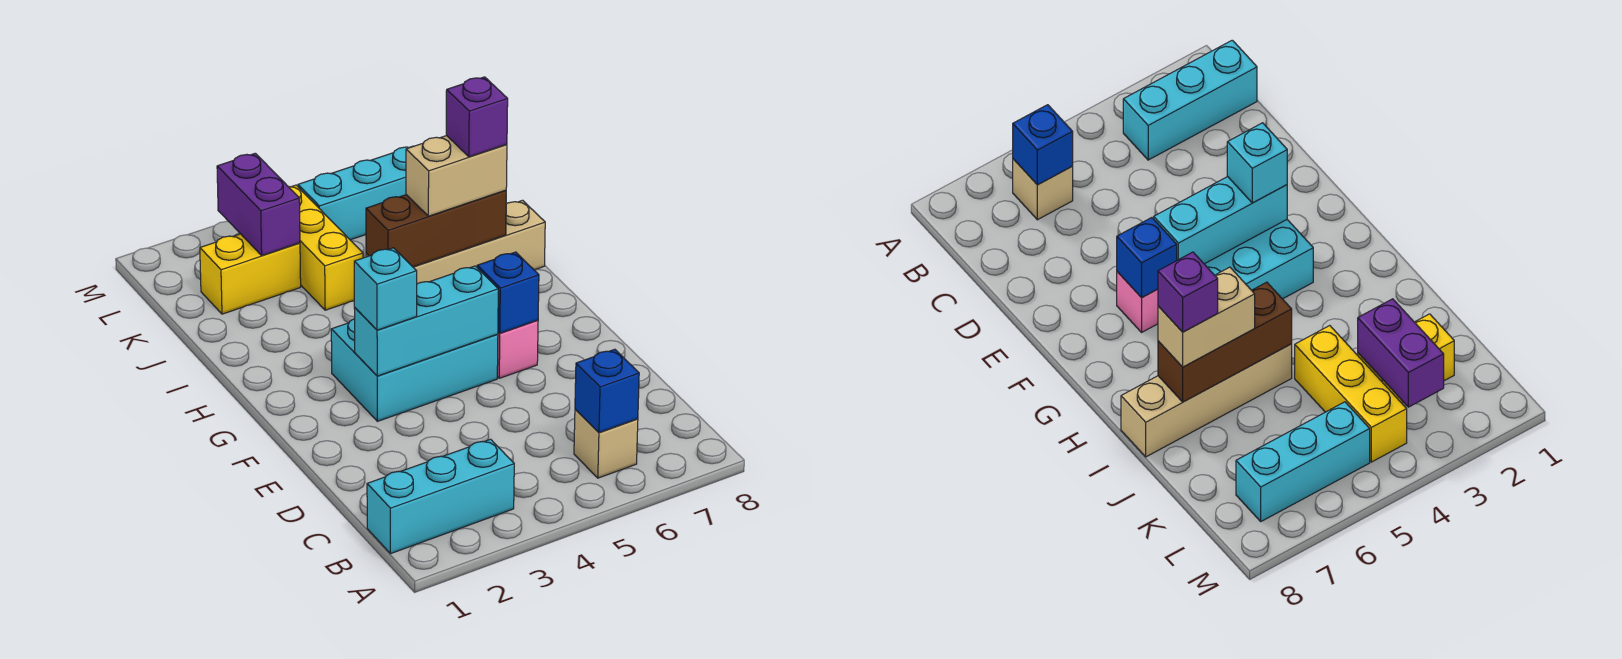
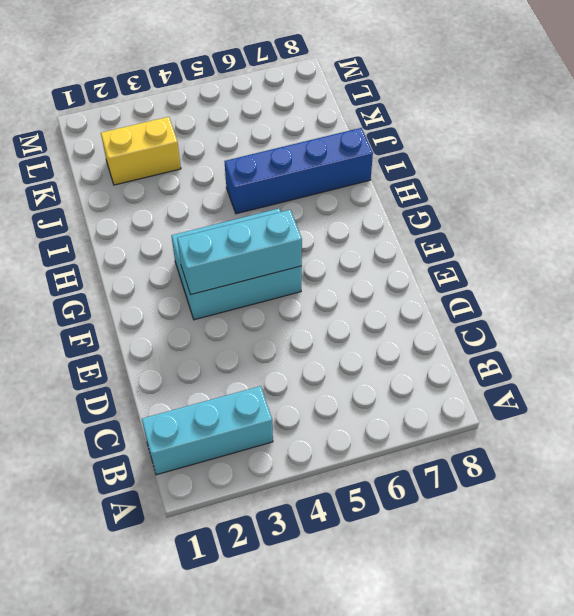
blue brick I5:I8 level 1 -> tan brick I5:I8 level 1
none -> tan brick B6 level 1
none -> pink brick F6 level 1
none -> yellow brick J4:L4 level 1

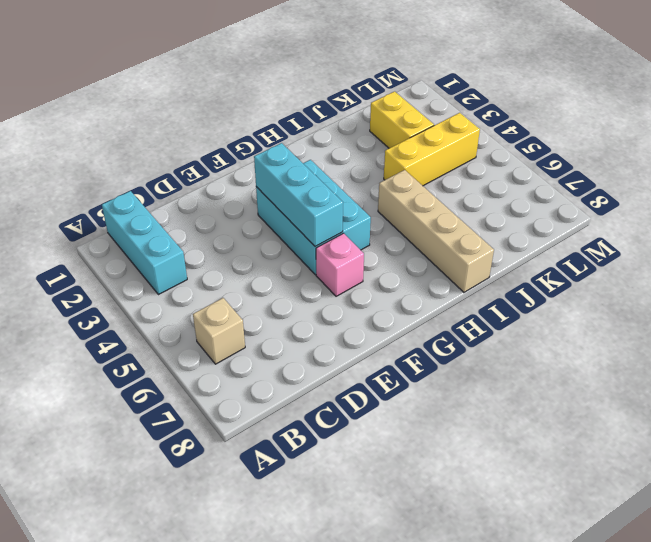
none -> cyan brick L5:L7 level 1
none -> blue brick B6 level 2
none -> blue brick F6 level 2

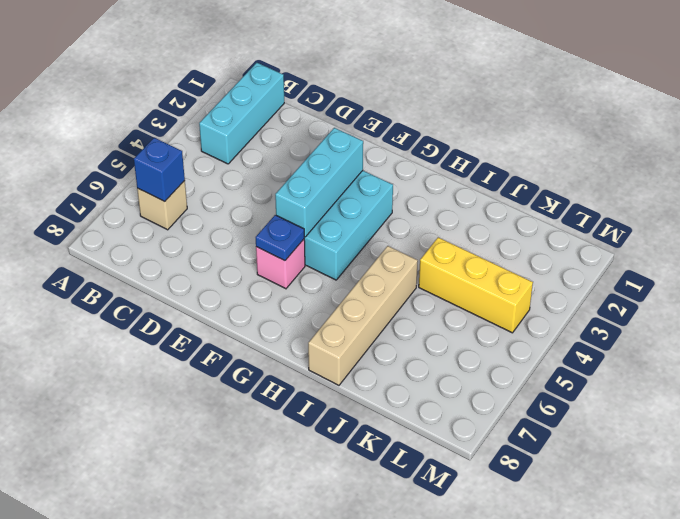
blue plate F6 level 2 -> blue brick F6 level 2
none -> yellow brick K2:K3 level 1
none -> cyan brick L5:L7 level 1
none -> brown brick I5:I7 level 2

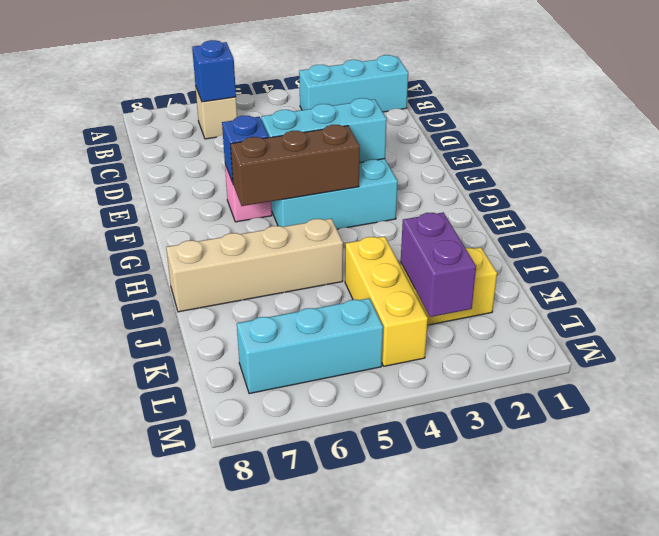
brown brick G4:G6 level 2 -> brown brick I5:I7 level 2
none -> cyan brick F3 level 3
none -> tan brick I6:I7 level 3
none -> purple brick I7 level 4

